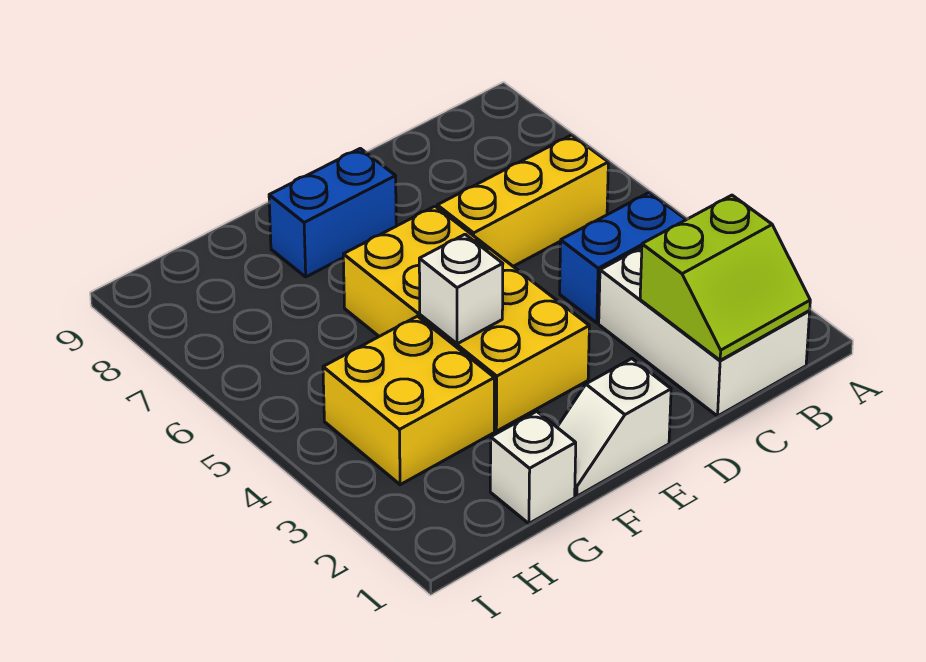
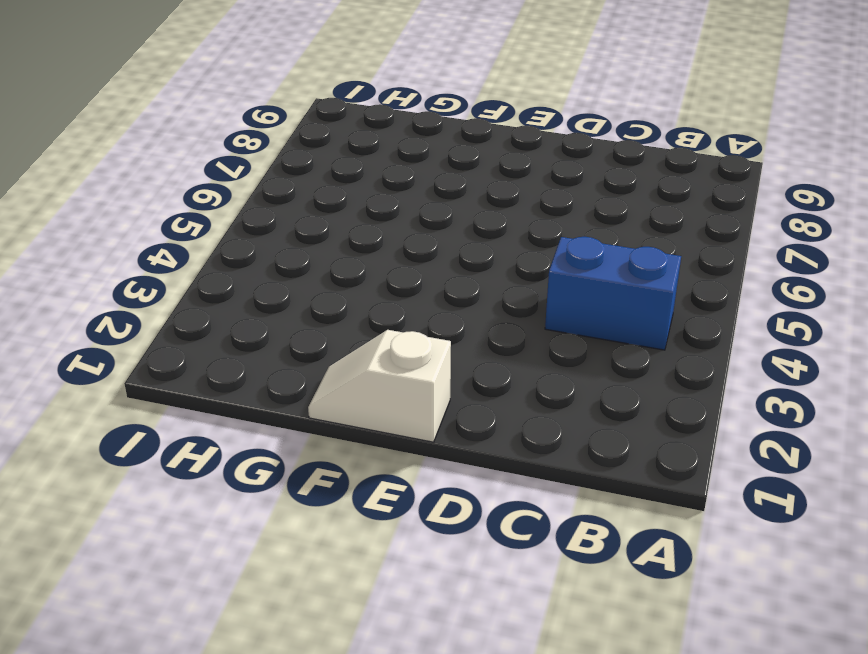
none -> white brick B1:C3 level 1
none -> yellow brick B6:D6 level 1

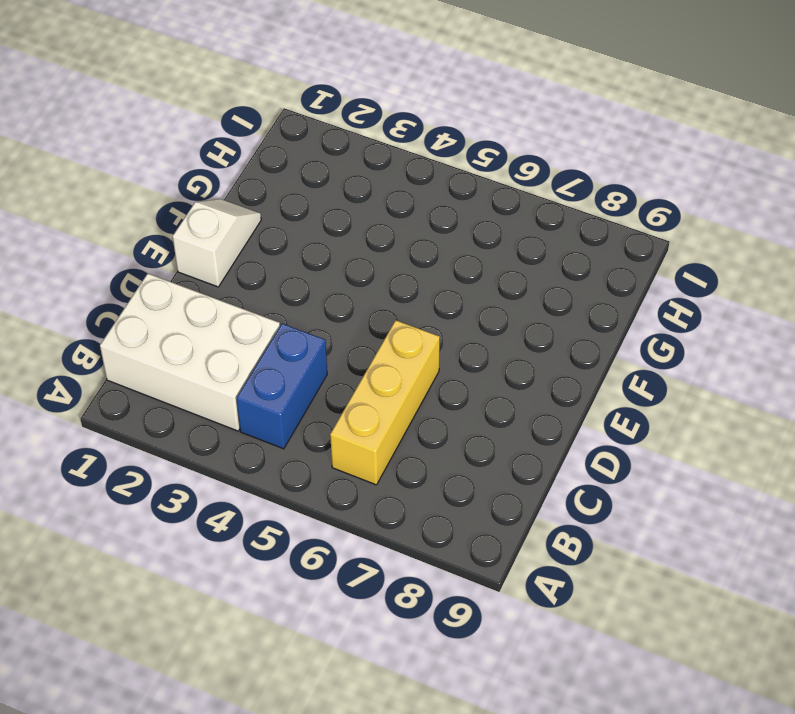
none -> yellow brick E3:F6 level 1
none -> blue brick E8:F8 level 1

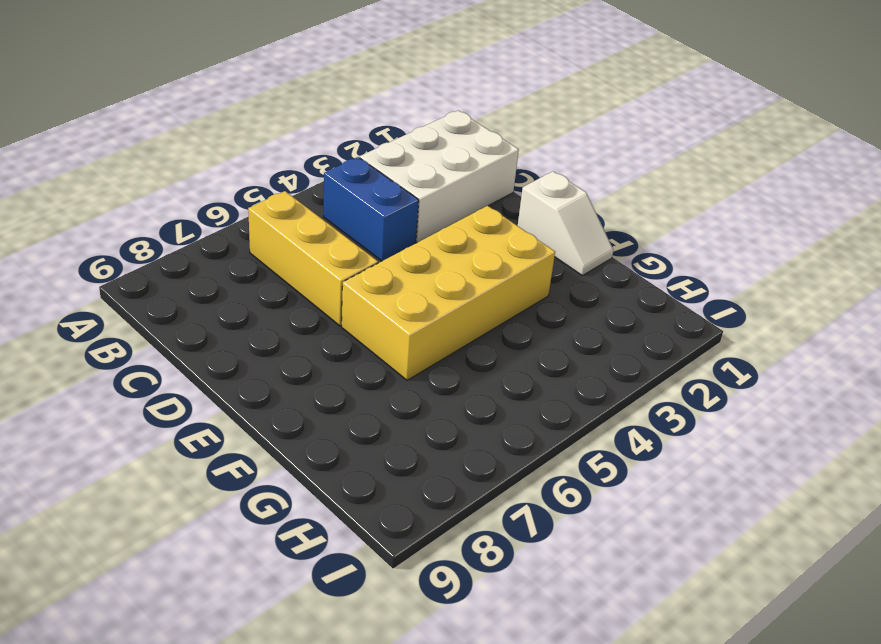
none -> blue brick E8:F8 level 1
none -> white brick G1 level 1

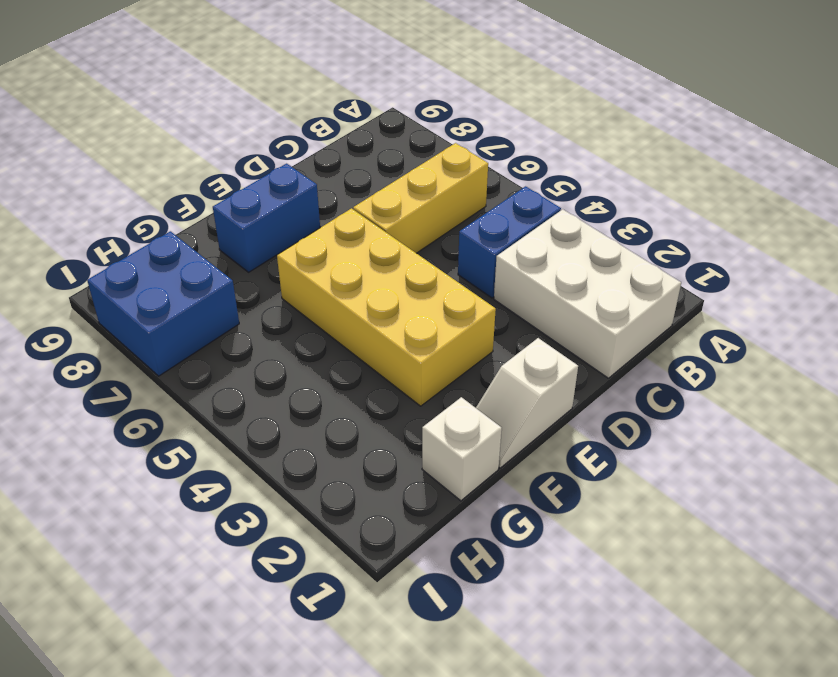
blue brick H7:I8 level 1 -> none
none -> yellow brick G3:H4 level 1
none -> lime slope B1:C2 level 2 top 2

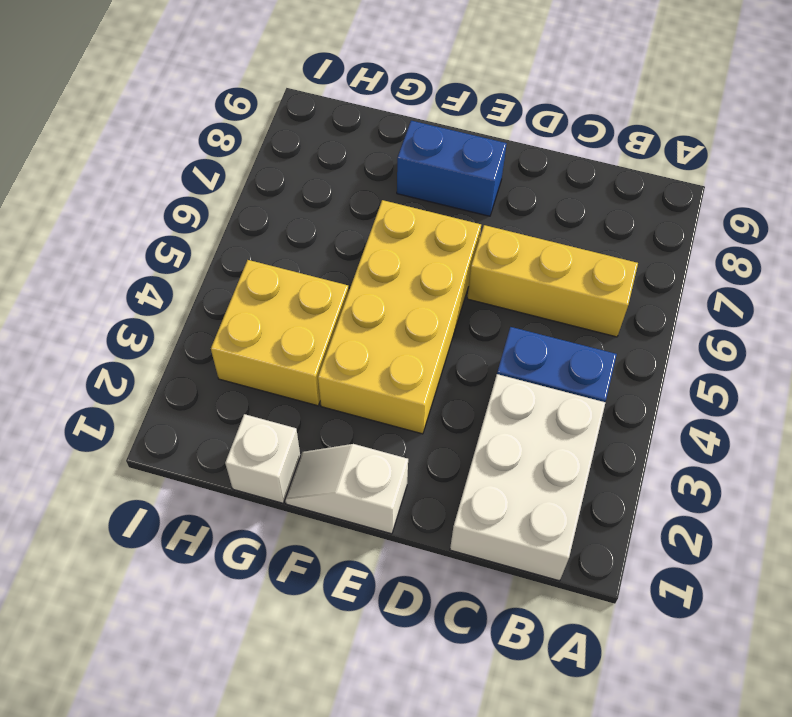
none -> lime slope B1:C2 level 2 top 2
none -> white brick F4 level 2

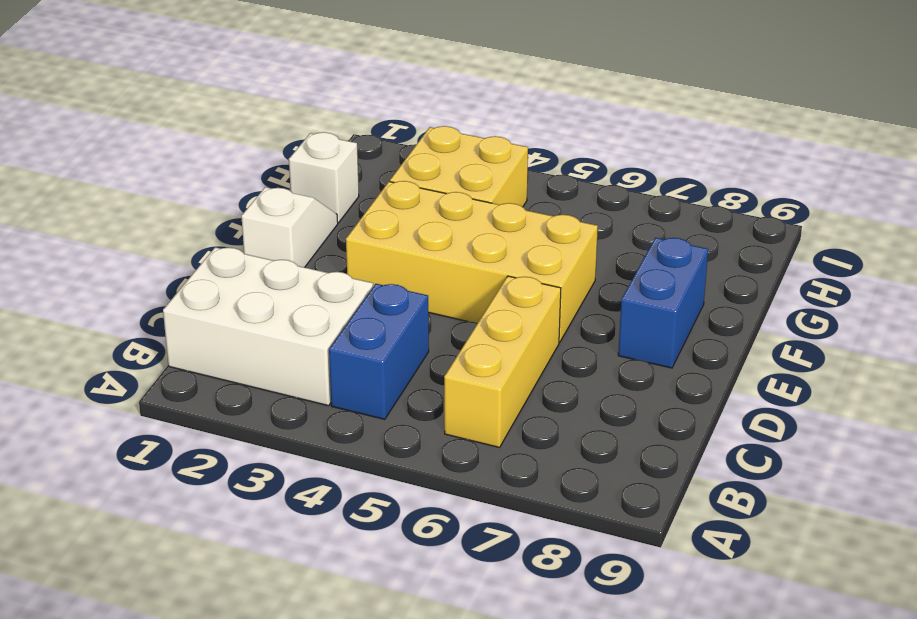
none -> lime slope B1:C2 level 2 top 2
none -> white brick F4 level 2

